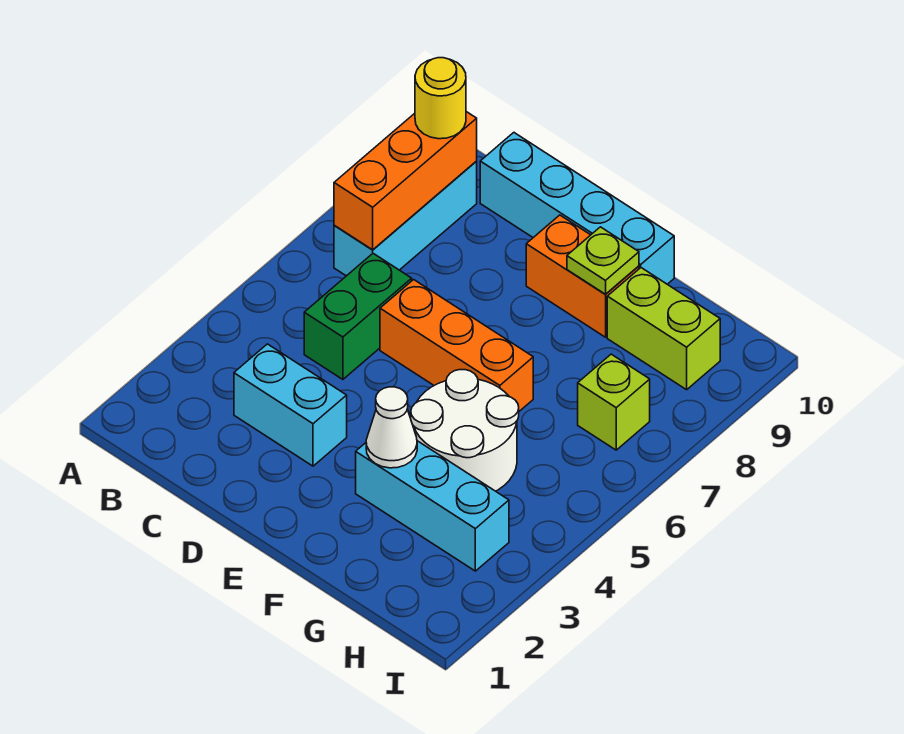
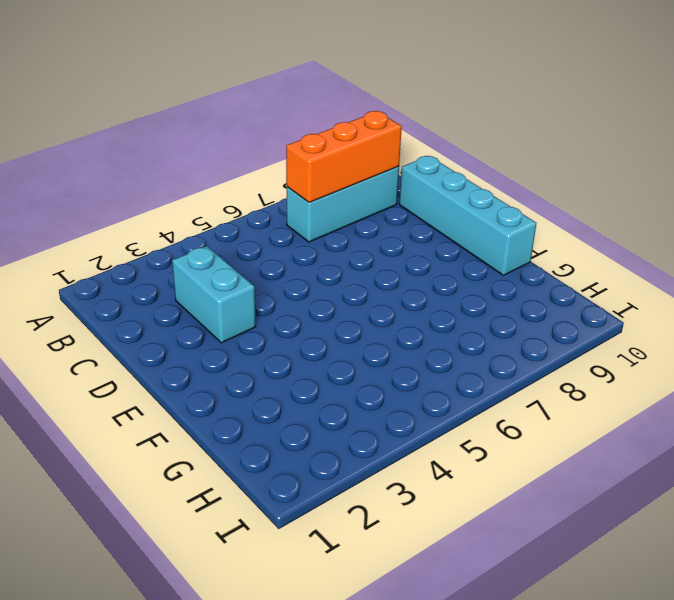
none -> green brick C5:C6 level 1
none -> orange brick D6:F6 level 1
none -> orange brick E9:F9 level 1

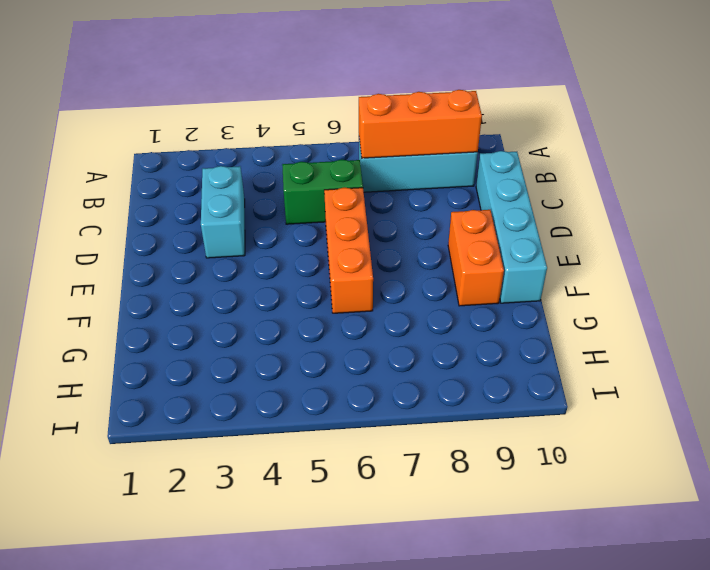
none -> cyan brick F3:H3 level 1
none -> white round brick F4:G5 level 1
none -> lime brick G9:H9 level 1

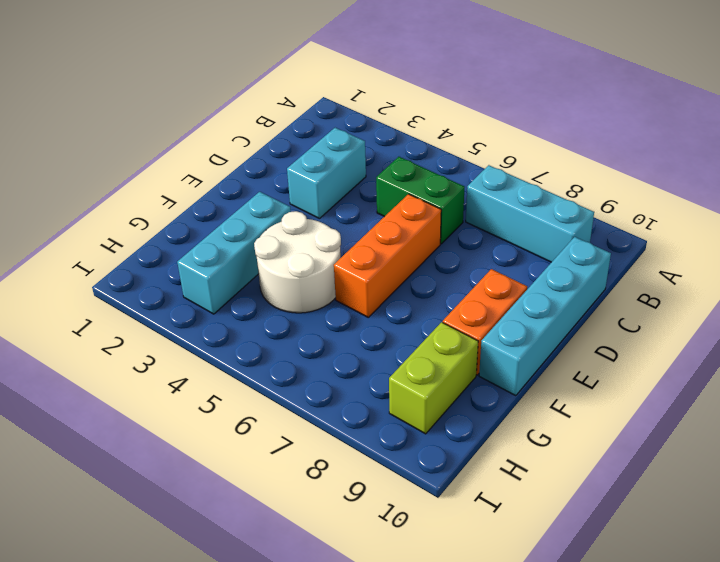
none -> lime brick H7 level 1
none -> orange brick B7:B9 level 2
none -> white cone F3 level 2

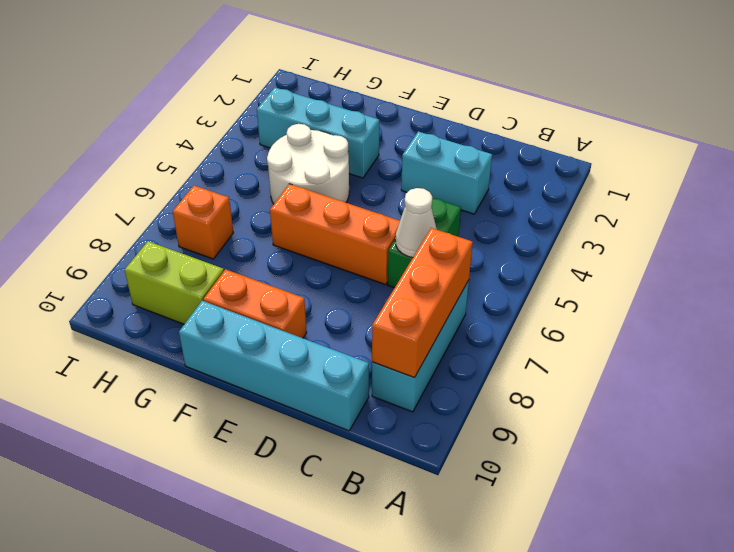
white cone C6 level 2 -> white cone F3 level 2
orange brick H7 level 1 -> lime brick H7 level 1
none -> lime plate F9 level 2
none -> yellow round brick B9 level 3

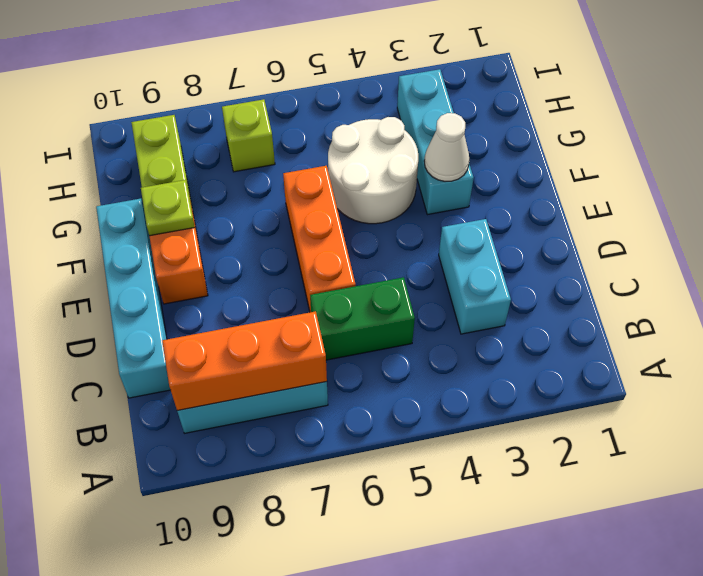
none -> yellow round brick B9 level 3

